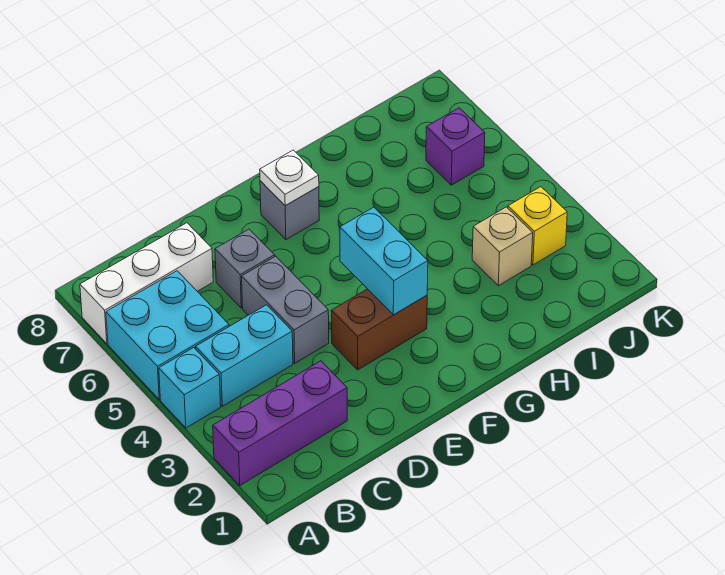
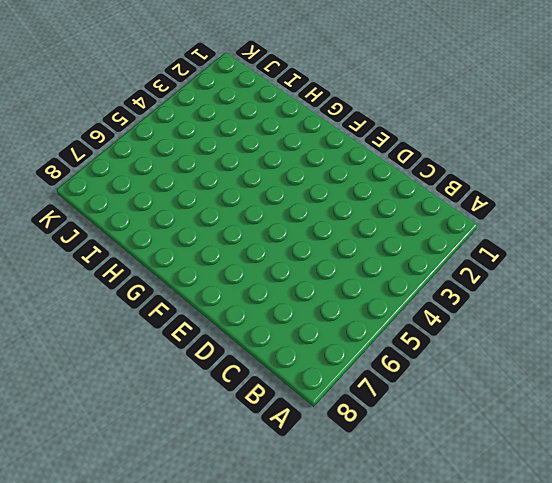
none -> purple brick A2:C2 level 1
none -> cyan brick A4 level 1
none -> cyan brick A5:B6 level 1

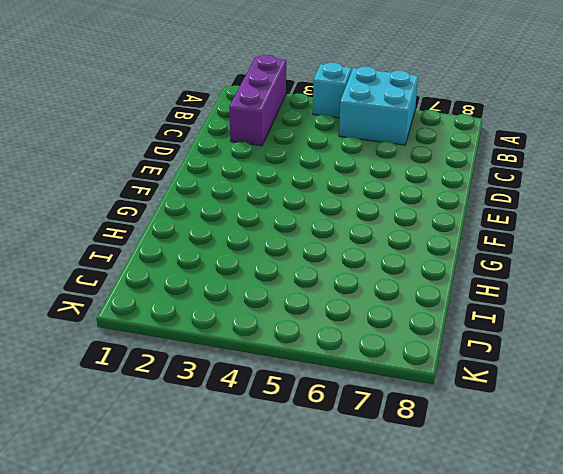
none -> white brick A7:C7 level 1
none -> cyan brick B4:C4 level 1
none -> grey brick D4:D5 level 1

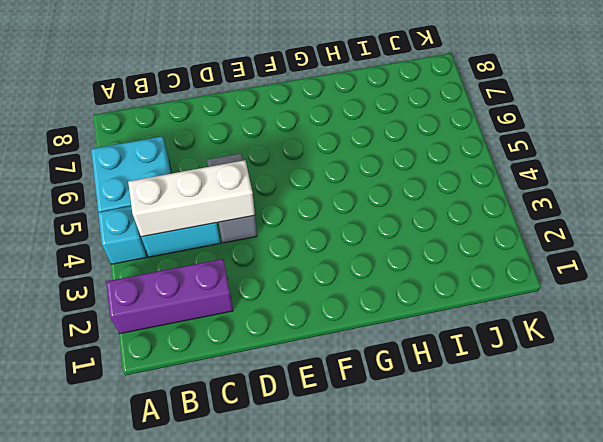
white brick B4:D4 level 2 -> white brick A7:C7 level 1
none -> grey brick D6 level 1
none -> brown brick E3:F3 level 1
none -> grey brick F7 level 1

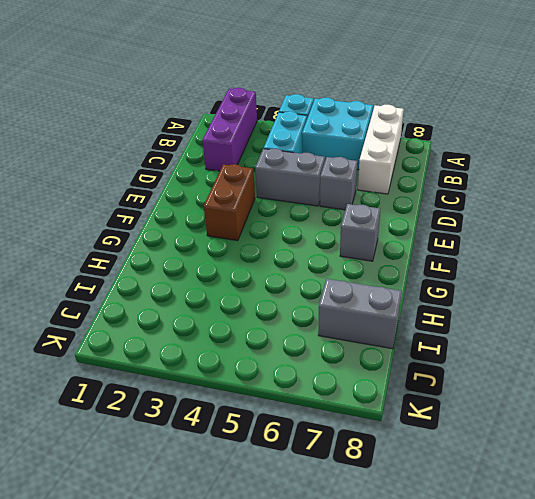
grey brick I7:I8 level 1 -> none
none -> tan brick I3 level 1
none -> yellow brick J3 level 1
none -> purple brick J6 level 1

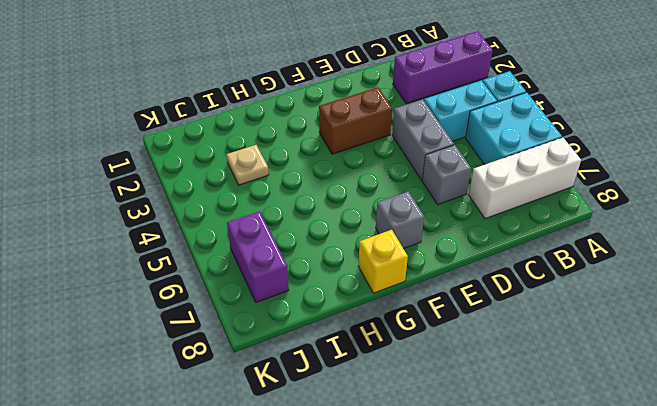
yellow brick G8 level 1 -> yellow brick J3 level 1
tan plate I3 level 1 -> tan brick I3 level 1
purple brick J6:J7 level 1 -> purple brick J6 level 1
none -> cyan brick F3:F4 level 2
none -> white plate F7 level 2

